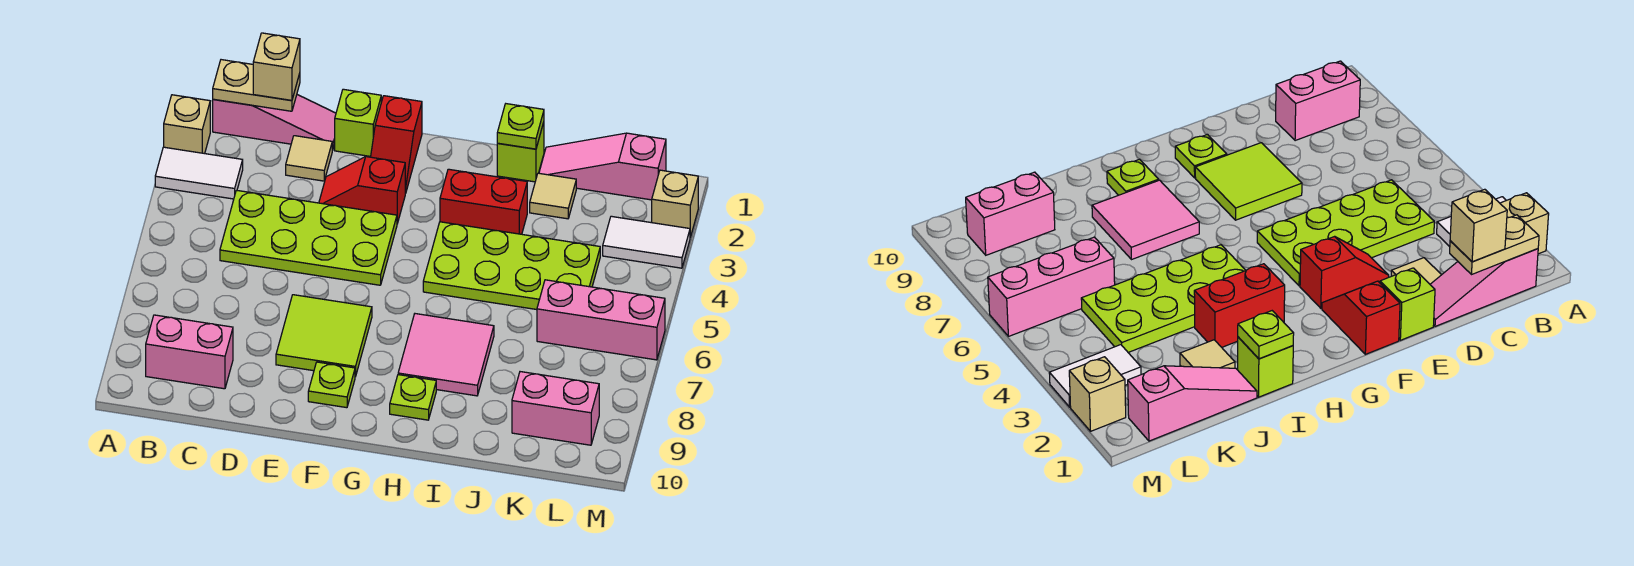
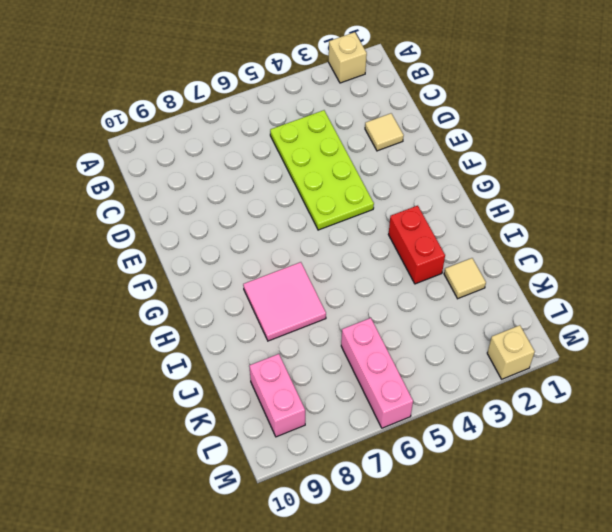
none -> white tile A3:B3 level 1
none -> pink slope B1:D1 level 1 top B
none -> pink brick B9:C9 level 1

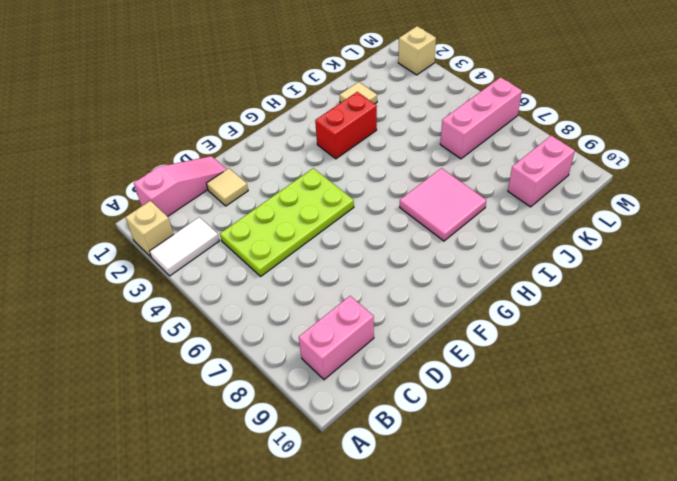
none -> lime brick E1 level 1
none -> red slope E3:F3 level 1 top F
none -> lime tile E7:F8 level 1

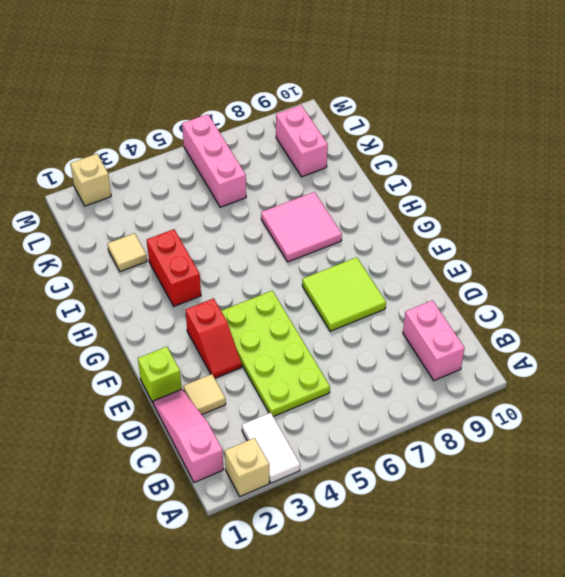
none -> red slope F1:F2 level 1 top 1
none -> lime plate F9 level 1
none -> lime plate H4:K5 level 1

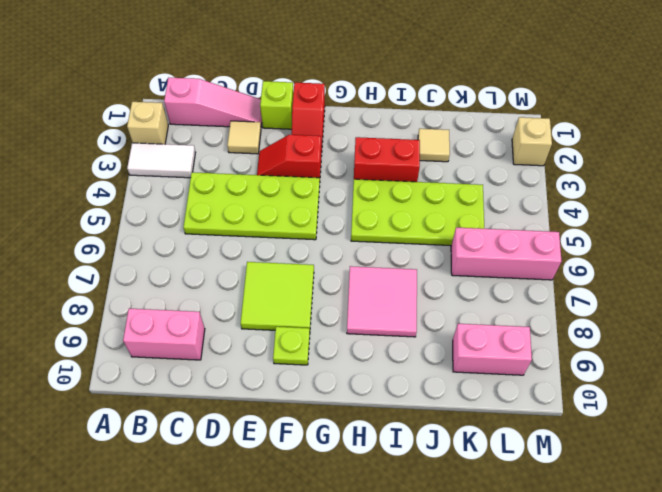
none -> lime plate H9 level 1
none -> lime brick I1 level 1
none -> pink slope J1:L1 level 1 top L

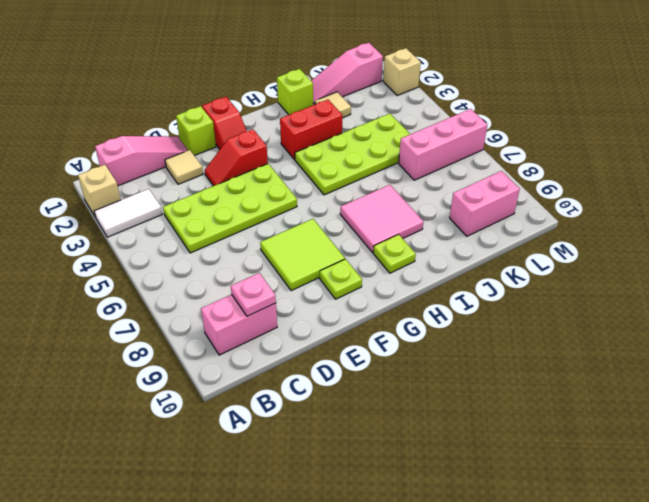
pink plate C9 level 2 -> none
none -> white tile L3:M3 level 1
none -> tan plate B1:C1 level 2
none -> lime plate I1 level 2

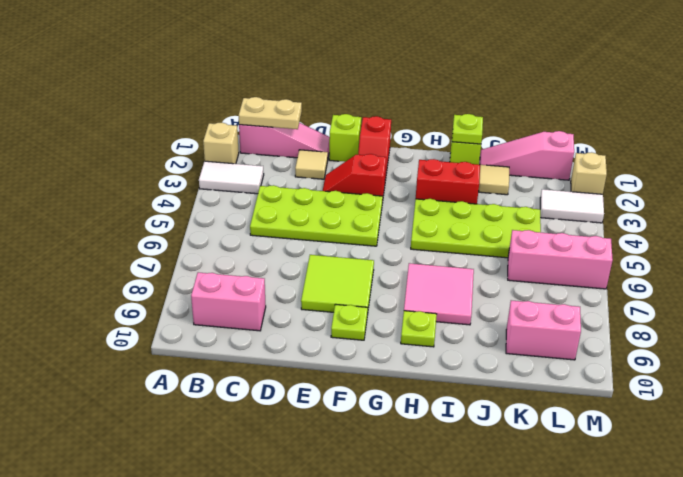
none -> tan brick C1 level 3

